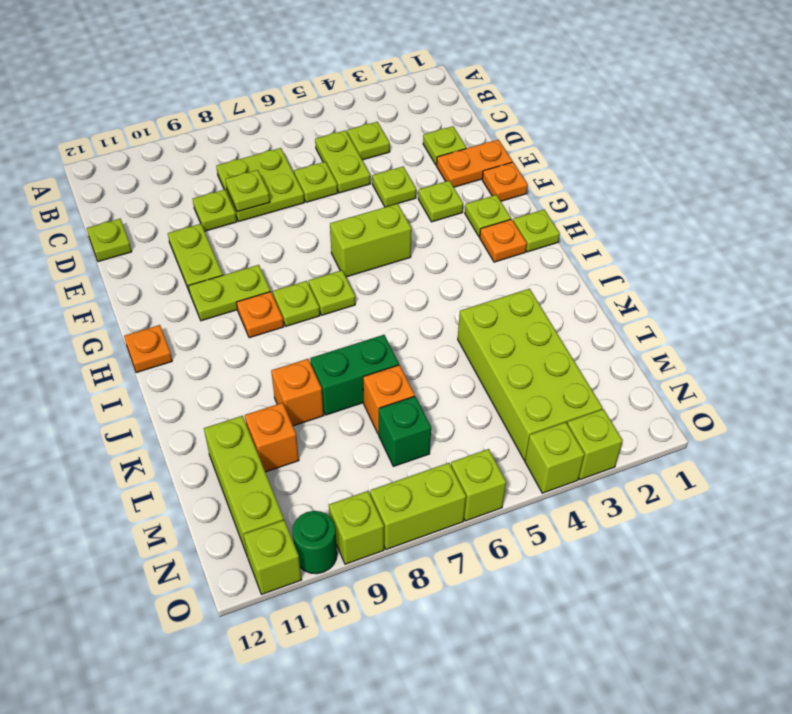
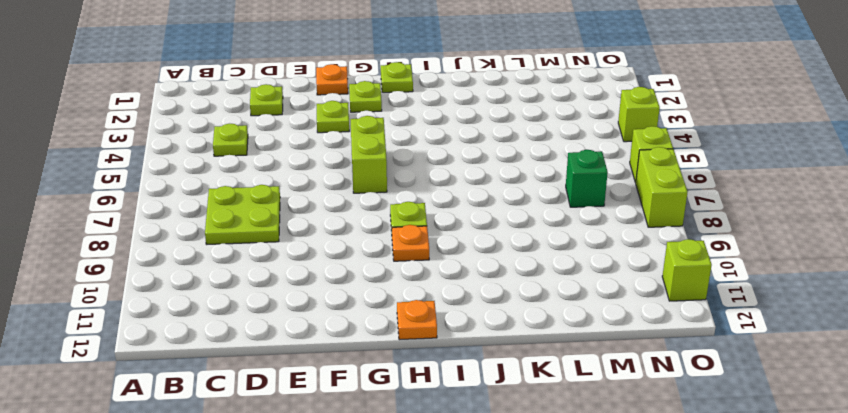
none -> lime plate C5:D5 level 1
none -> lime plate D6 level 1
none -> lime plate D9 level 1
none -> lime plate D12 level 1

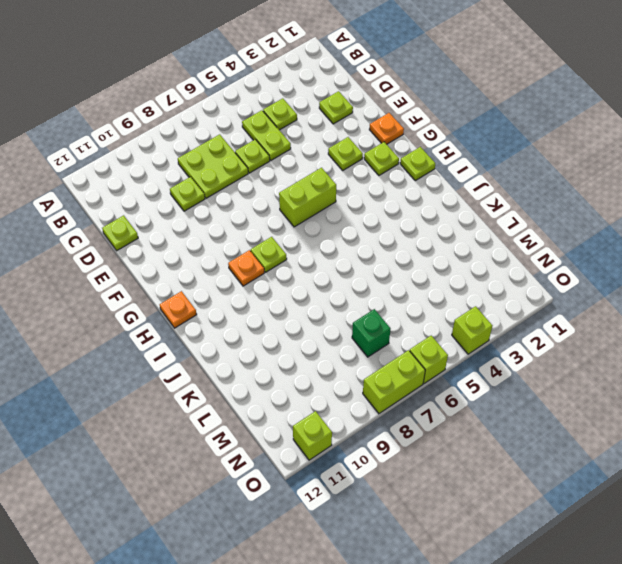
none -> orange plate E1:E2 level 1
none -> lime plate E4 level 1
none -> lime plate E10:F10 level 1
none -> lime plate G9:G10 level 1

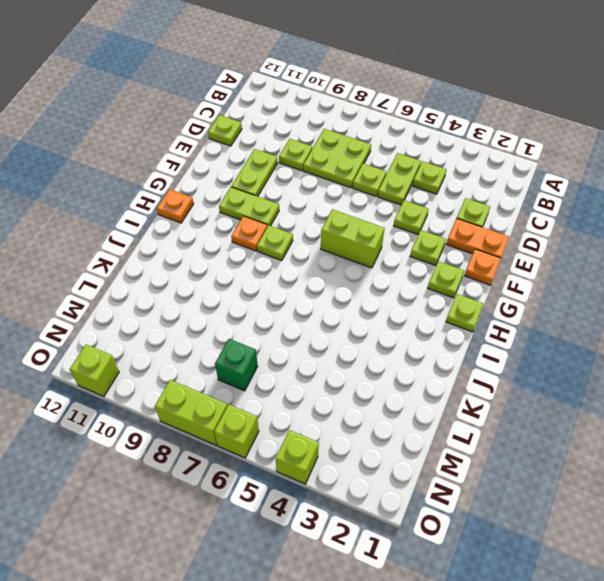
none -> orange plate H2 level 1
none -> lime plate H7 level 1
none -> lime brick K3:N4 level 1
none -> green brick K7:K8 level 1

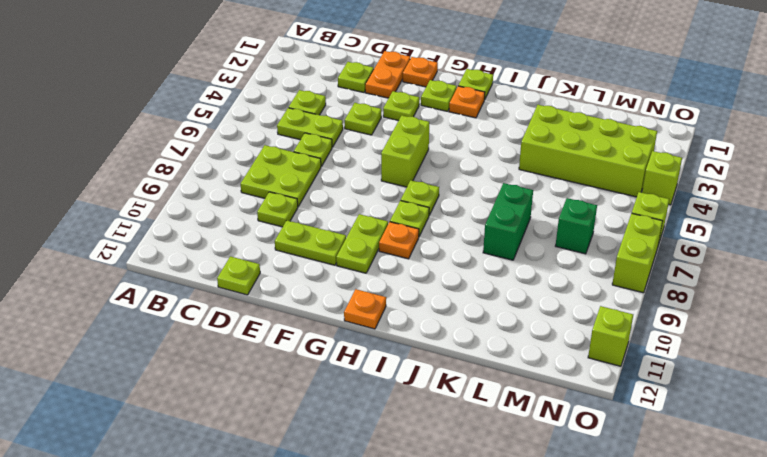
none -> orange brick K9 level 1
none -> orange brick L7 level 1
none -> orange brick L10 level 1
none -> lime brick L11:N11 level 1

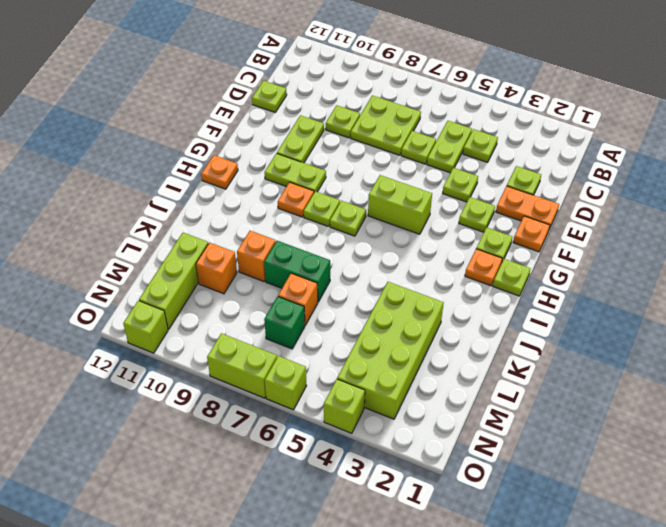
none -> lime brick O3 level 1
none -> lime brick O9 level 1
none -> green round brick O10 level 1
none -> lime plate D8 level 2

